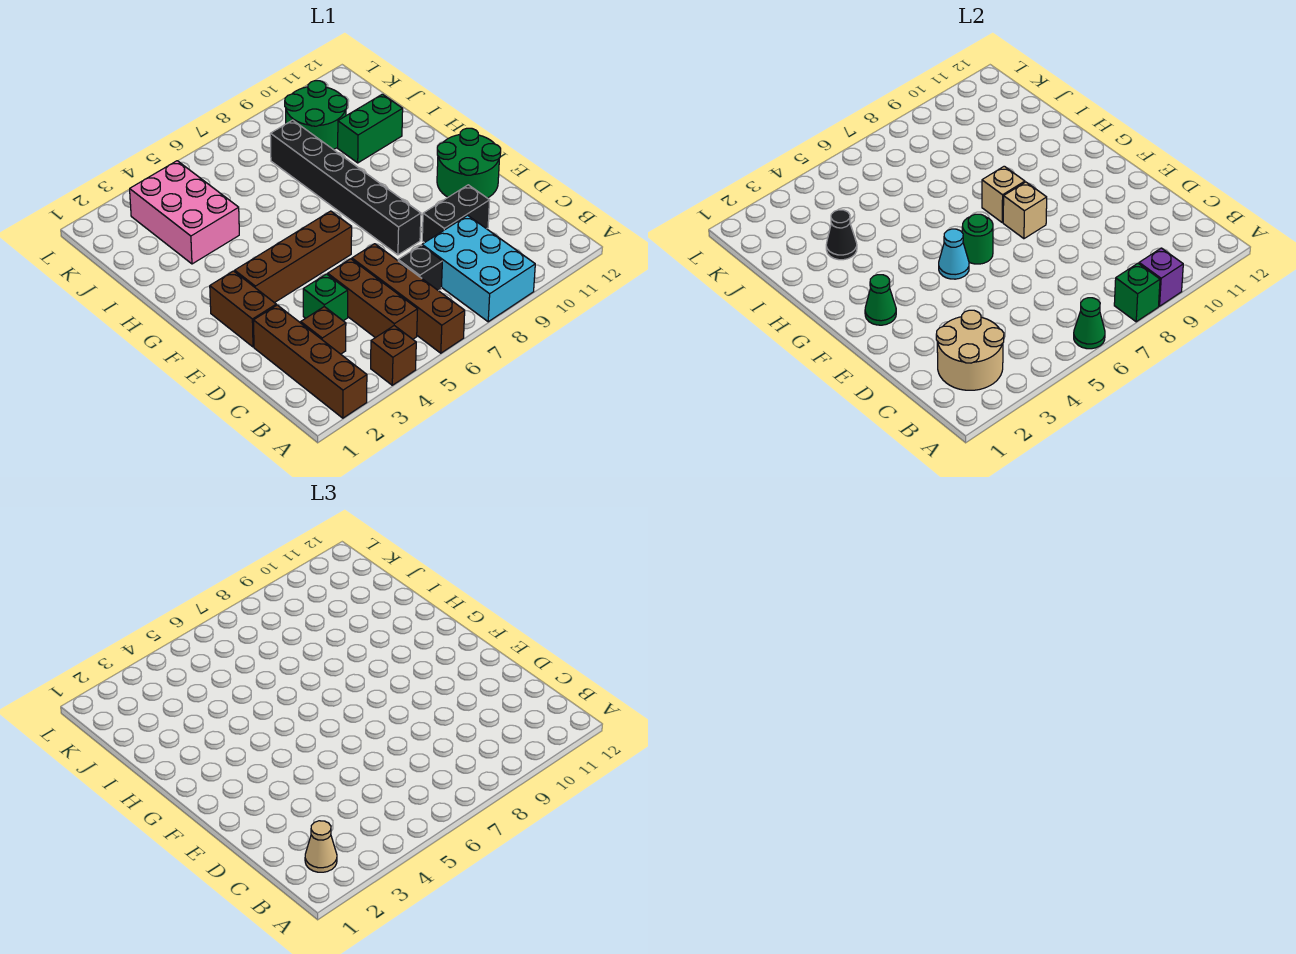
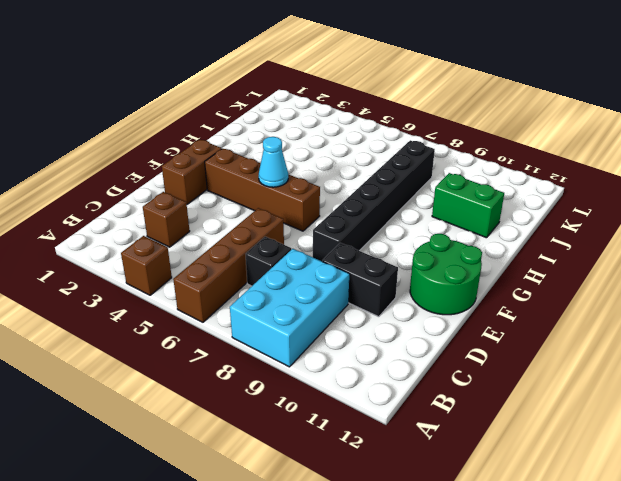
none -> brown brick A2:D2 level 1
none -> brown brick B5:D5 level 1
none -> green brick D4 level 1

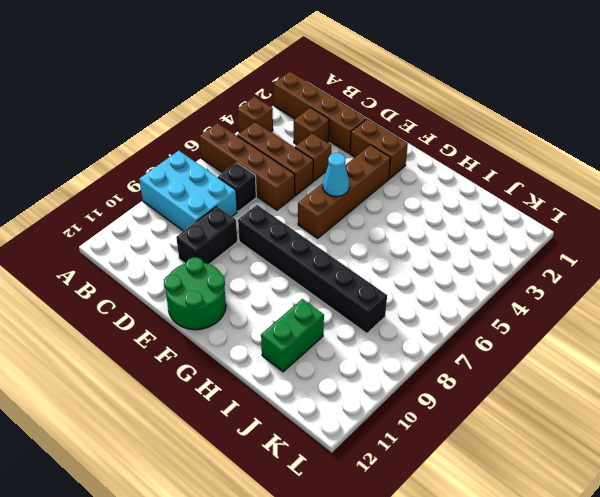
brown brick D4 level 1 -> green brick D4 level 1
none -> pink brick I3:K4 level 1
none -> green round brick J9:K10 level 1
none -> green cone A6 level 2

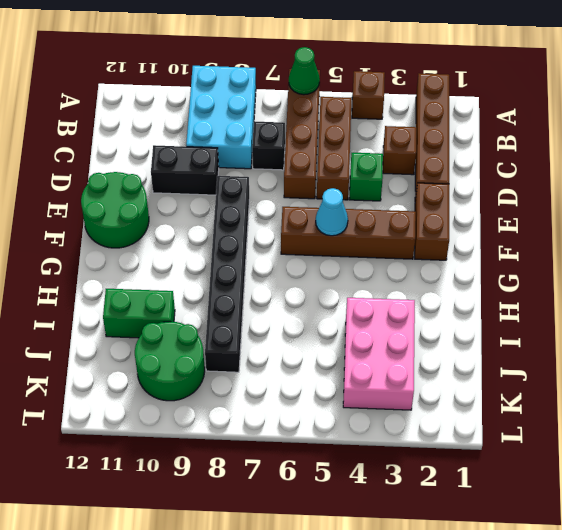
none -> green brick A8 level 2
none -> purple brick A9 level 2
none -> tan round brick B2:C3 level 2

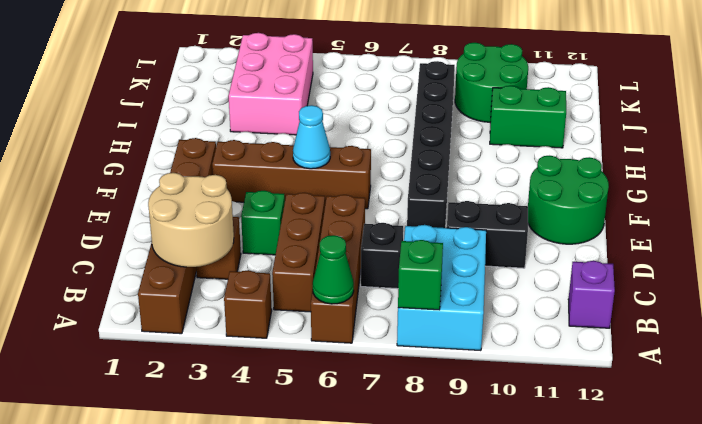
purple brick B12 level 1 -> purple brick A9 level 2
none -> green cone F2 level 2
none -> green round brick F6 level 2
none -> tan brick F8 level 2

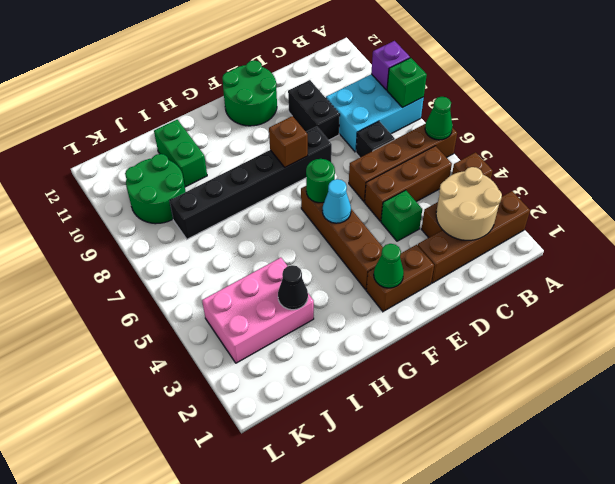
brown brick F8 level 2 -> tan brick F8 level 2
none -> tan brick G8 level 2
none -> tan cone B2 level 3

